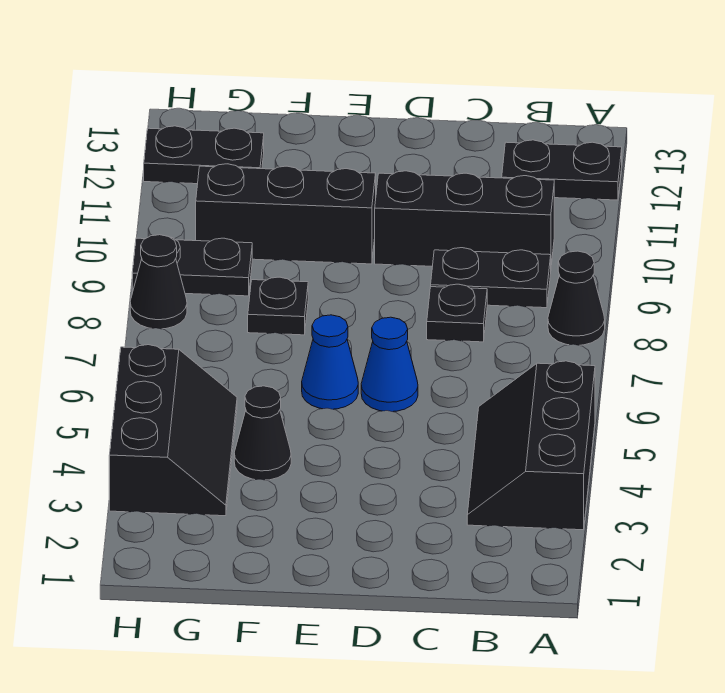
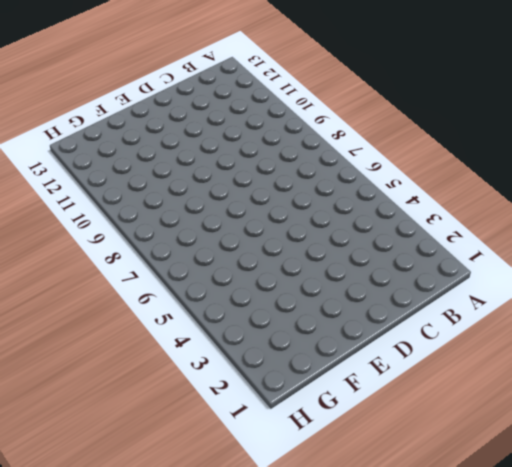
none -> black slope A3:B5 level 1 top A
none -> black cone A8 level 1
none -> black plate A12:B12 level 1

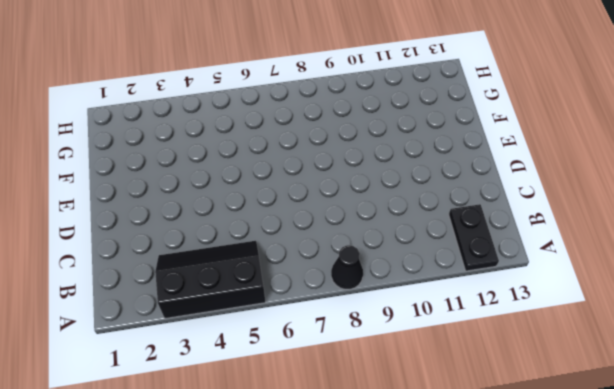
none -> black plate B9:C9 level 1
none -> black brick B10:D10 level 1
none -> black plate C8 level 1

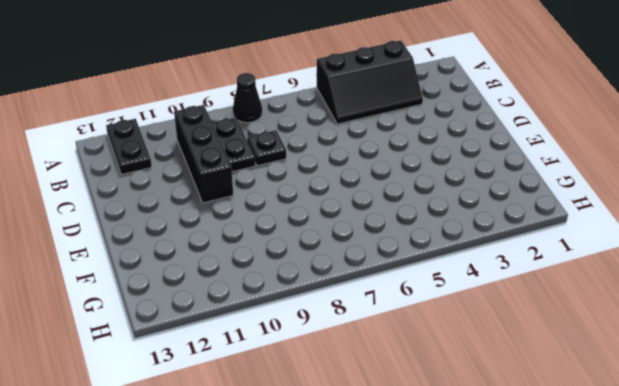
none -> blue cone D6 level 1
none -> blue cone E6 level 1
none -> black brick E10:G10 level 1

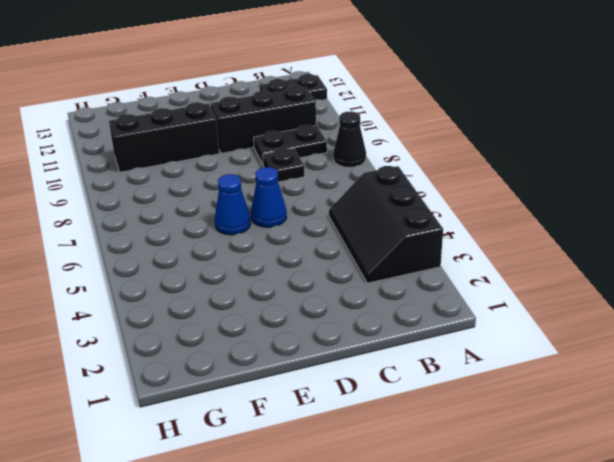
none -> black cone F4 level 1
none -> black plate F8 level 1
none -> black slope G3:H5 level 1 top H

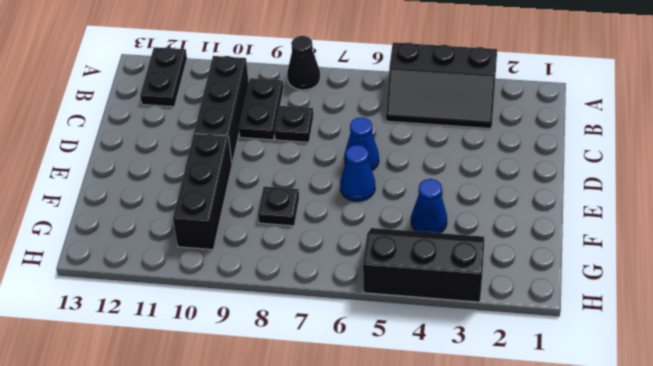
blue cone F4 level 1 -> black cone F4 level 1
none -> black plate G9:H9 level 1
none -> black plate G12:H12 level 1
none -> black cone H8 level 1

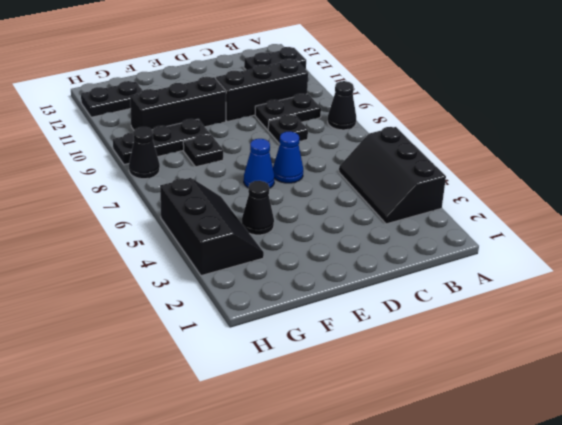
black plate F9:H9 level 1 -> black plate G9:H9 level 1

